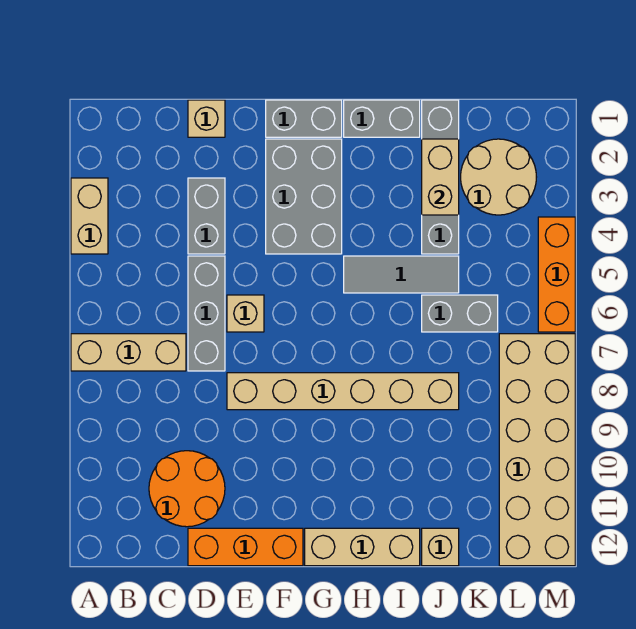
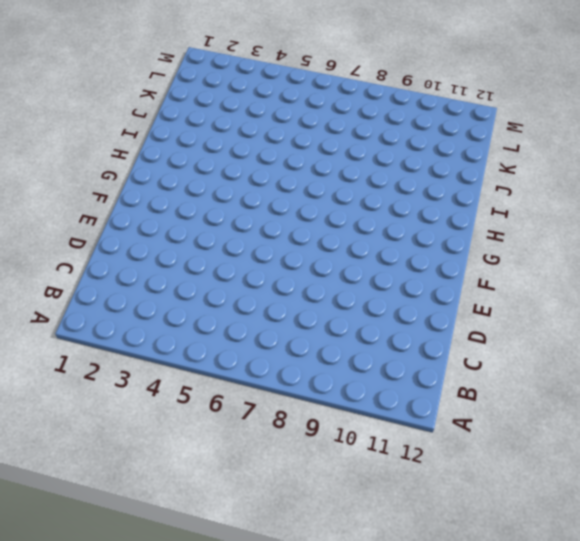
none -> tan brick A3:A4 level 1
none -> tan brick A7:C7 level 1
none -> orange round brick C10:D11 level 1

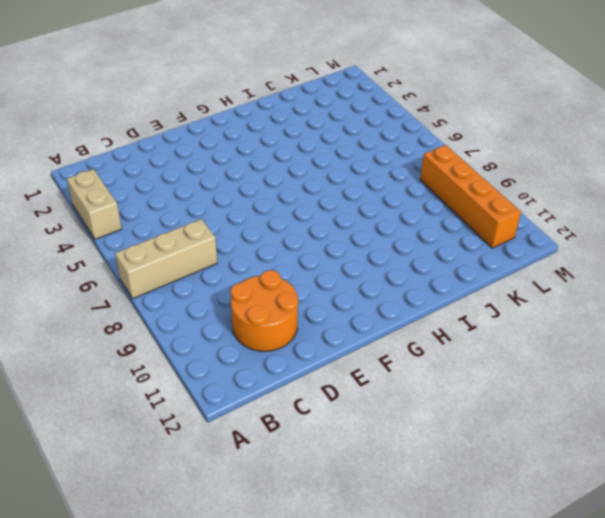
orange brick L8:L11 level 1 -> tan brick L7:M12 level 1
none -> tan brick D1 level 1
none -> grey brick D3:D4 level 1
none -> grey brick D5:D7 level 1

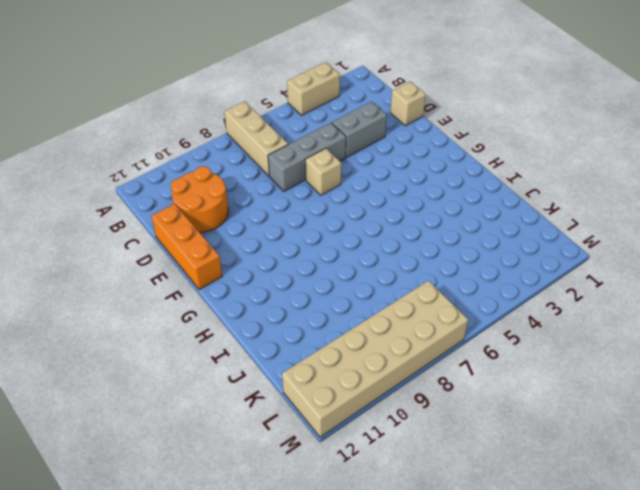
none -> tan brick E8:J8 level 1
none -> grey brick F1:G1 level 1
none -> grey brick F2:G4 level 1

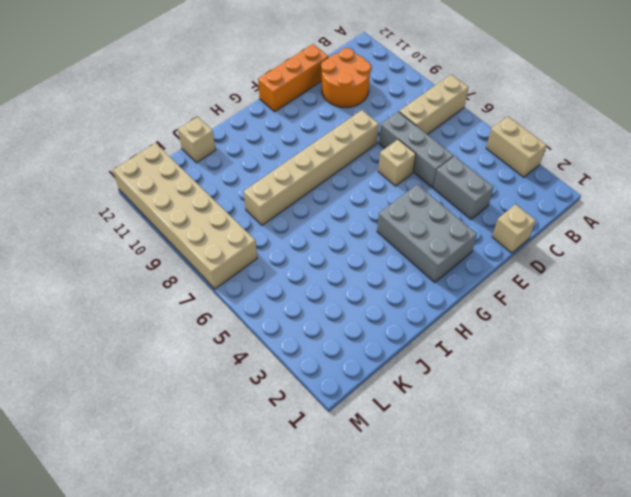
none -> grey brick F1:G1 level 1
none -> tan brick G12:I12 level 1
none -> grey brick H1:I1 level 1

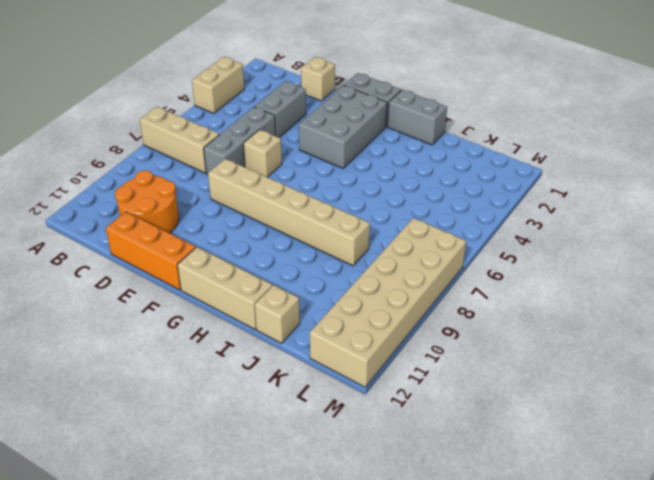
none -> grey tile H5:J5 level 1
none -> grey brick J1:J4 level 1
none -> grey brick J6:K6 level 1

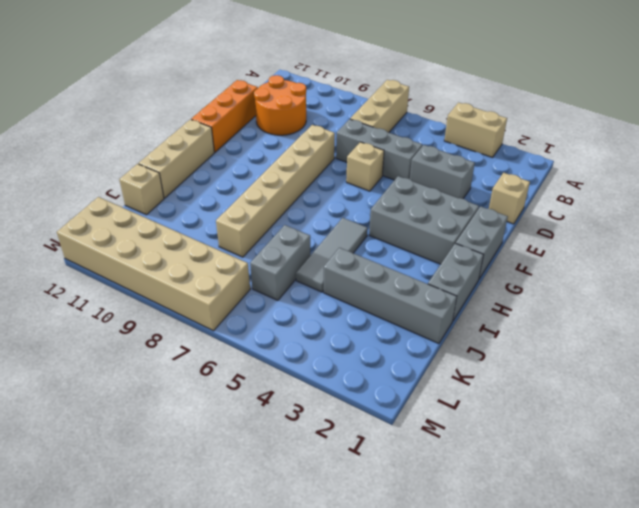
none -> tan round brick K2:L3 level 1
none -> orange brick M4:M6 level 1
none -> tan brick J2:J3 level 2

